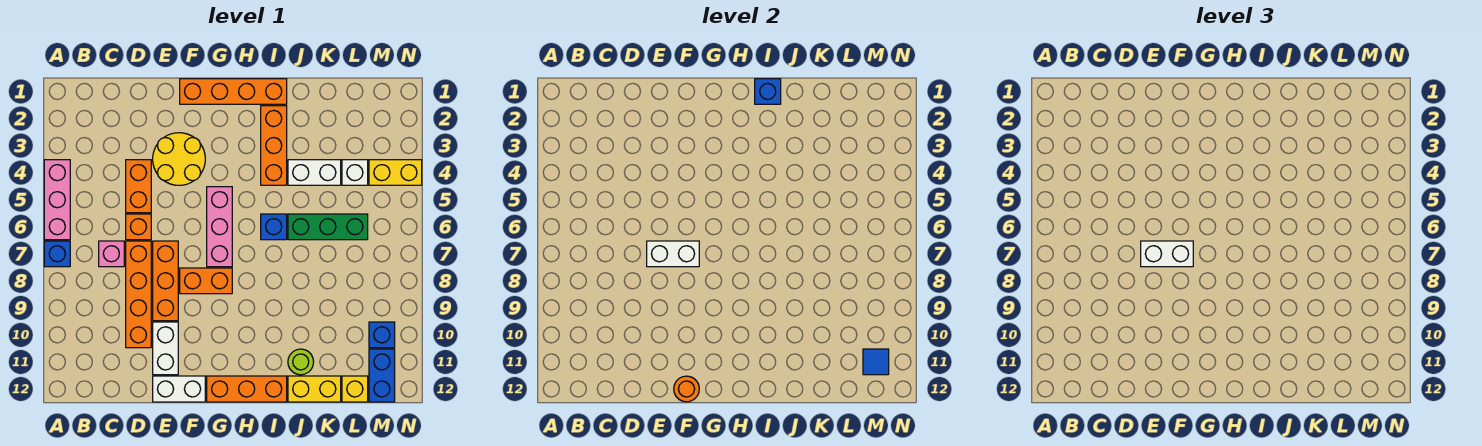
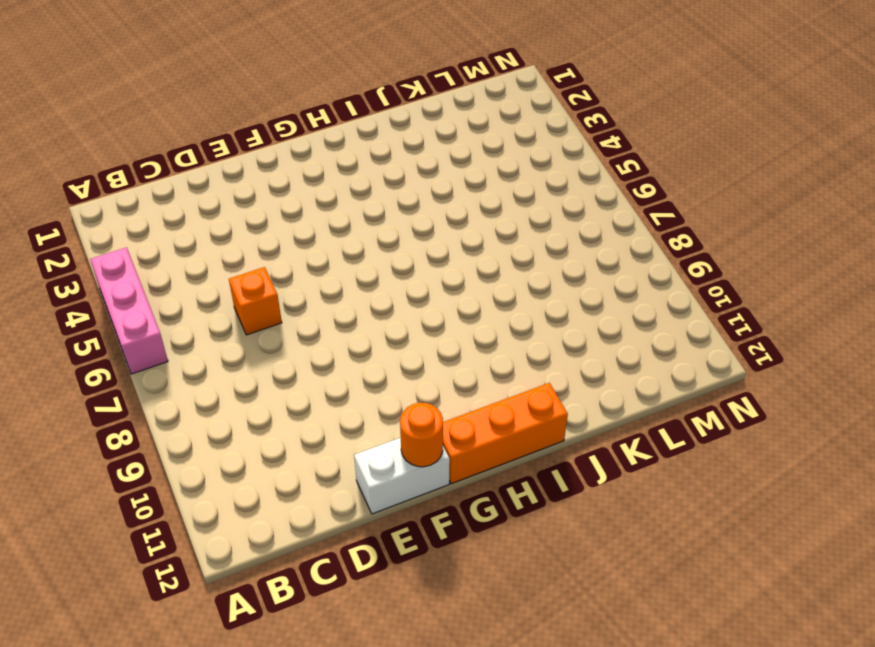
none -> blue brick A7 level 1
none -> pink brick C7 level 1
none -> orange brick D4:D5 level 1
none -> orange brick D7:D10 level 1

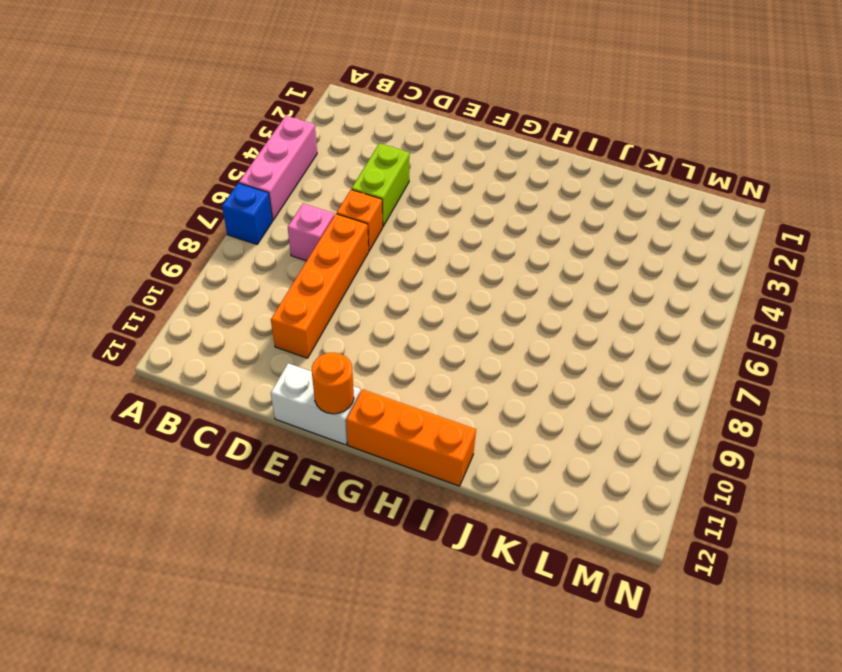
lime brick D4:D5 level 1 -> orange brick D4:D5 level 1
none -> yellow round brick E3:F4 level 1
none -> orange brick E7:E9 level 1
none -> white brick E10:E11 level 1
none -> orange brick F1:I1 level 1

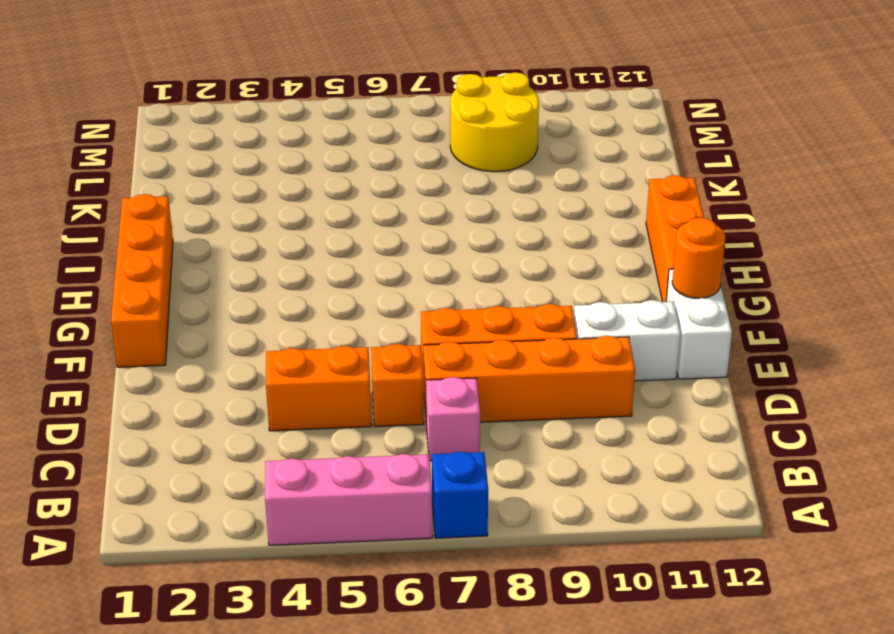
yellow round brick L8:M9 level 1 -> yellow round brick E3:F4 level 1
none -> orange brick F8:G8 level 1
none -> pink brick G5:G7 level 1
none -> orange brick I2:I4 level 1
none -> blue brick I6 level 1

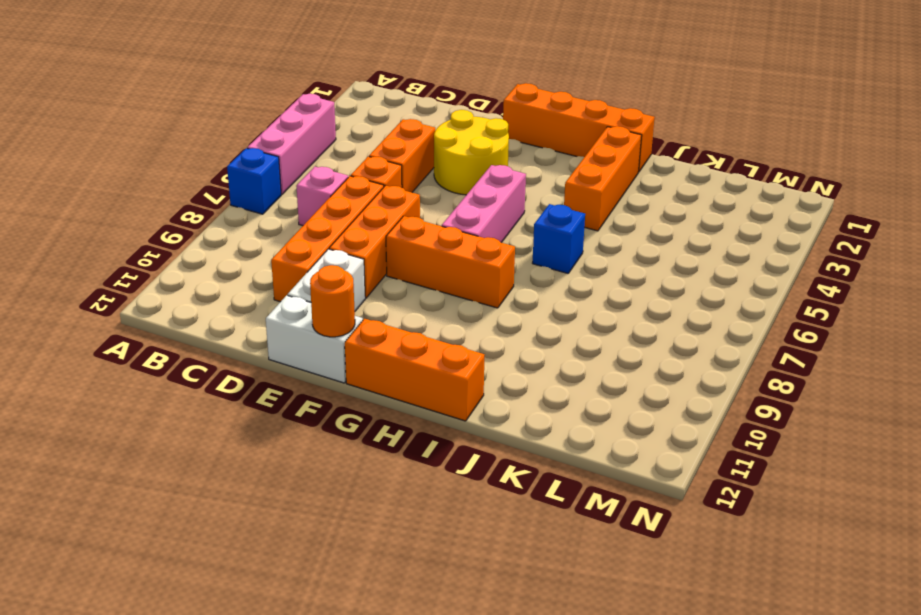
orange brick F8:H8 level 1 -> orange brick F8:G8 level 1
none -> white brick J4:K4 level 1
none -> green brick J6:L6 level 1
none -> lime round brick J11 level 1
none -> yellow brick J12:K12 level 1

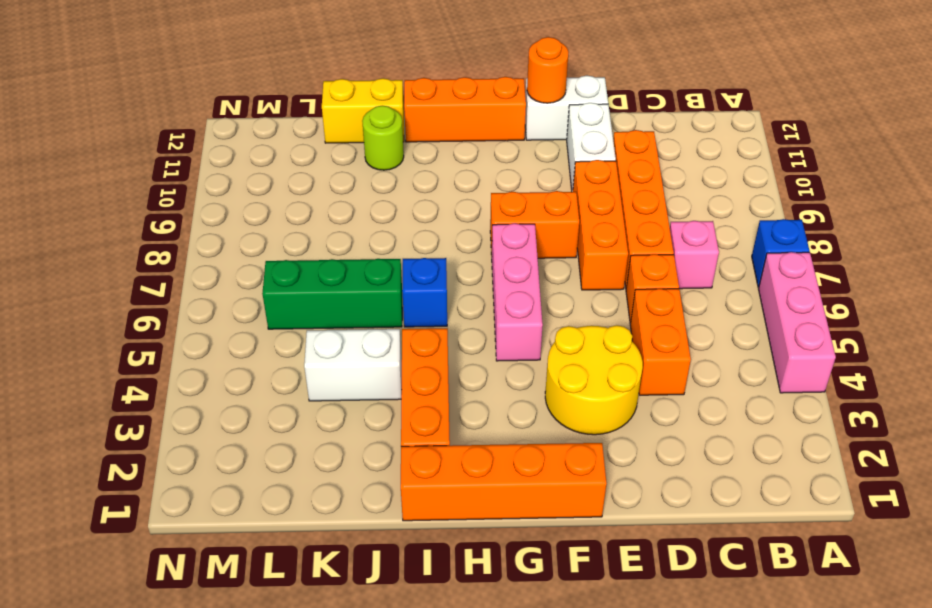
none -> white brick L4 level 1
none -> yellow brick L12 level 1
none -> yellow brick M4:N4 level 1
none -> blue brick M10 level 1

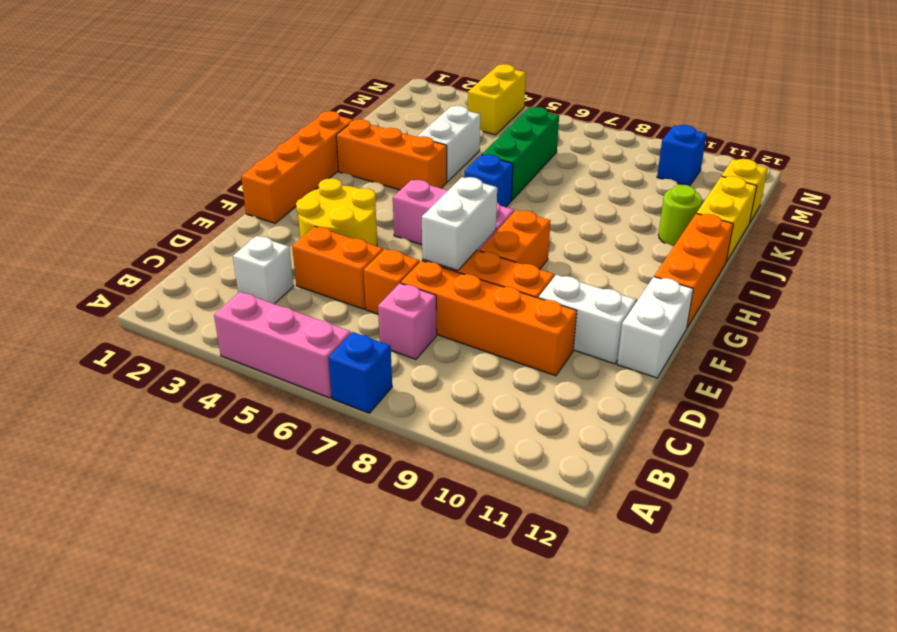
white brick C3 level 1 -> white brick L4 level 1
none -> blue brick M11:M12 level 1
none -> orange round brick F12 level 2
none -> blue brick I1 level 2
none -> blue tile M11 level 2

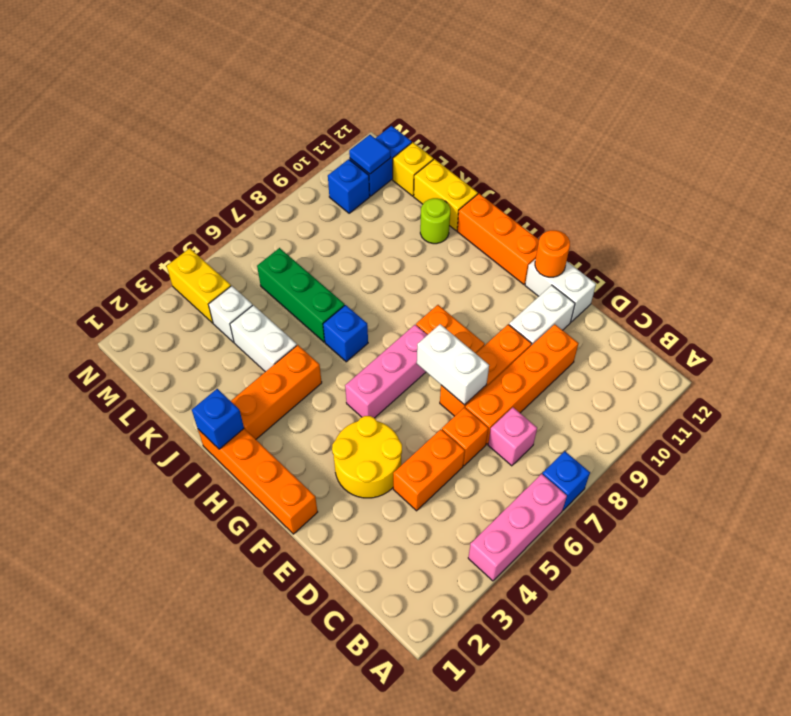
none -> white brick E7:F7 level 3

